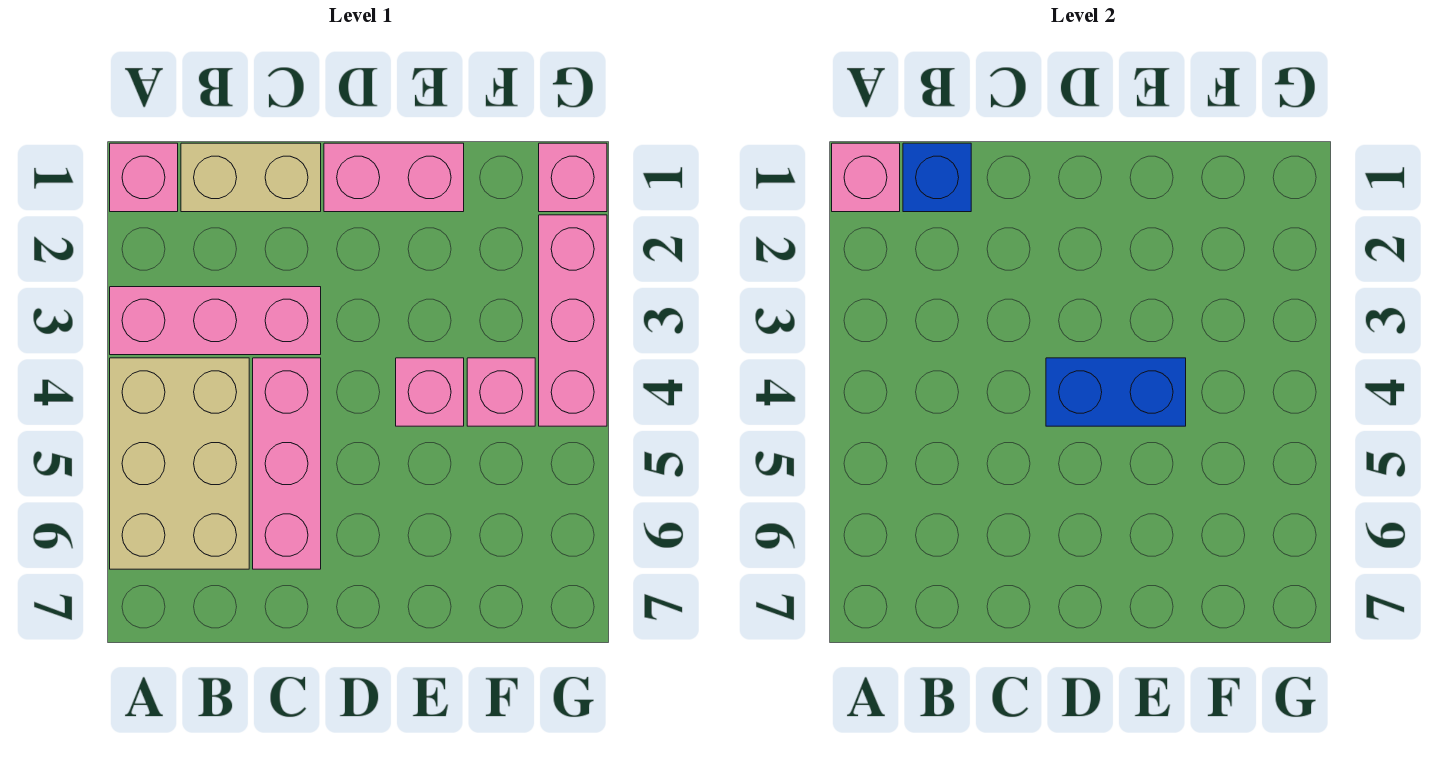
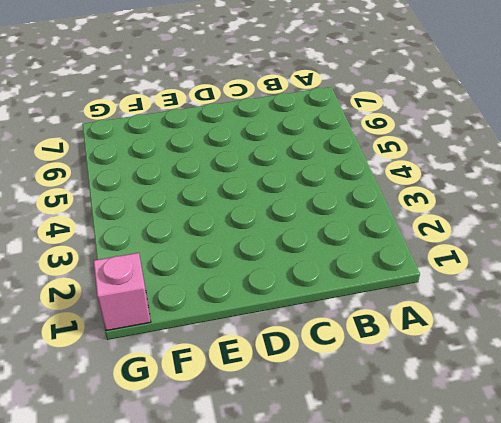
none -> pink brick A1 level 1
none -> pink brick A3:C3 level 1
none -> tan brick A4:B6 level 1

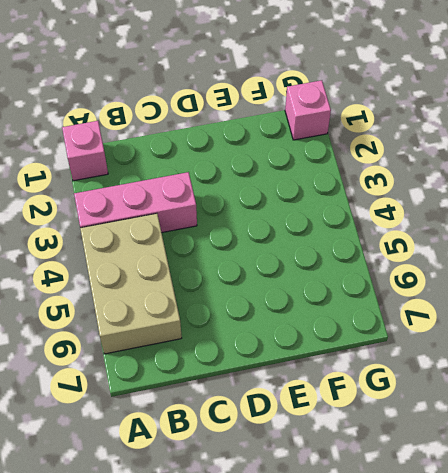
none -> tan brick B1:C1 level 1
none -> pink brick C4:C6 level 1
none -> pink brick D1:E1 level 1

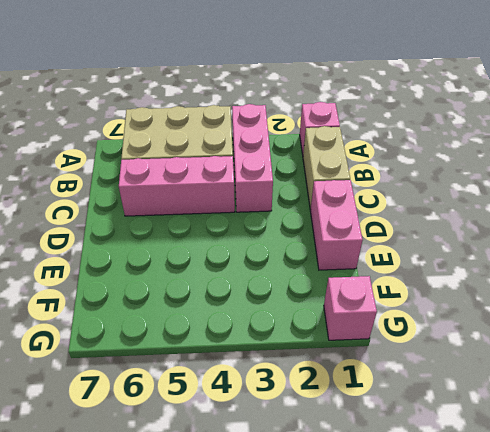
none -> pink brick E4 level 1
none -> pink brick F4 level 1
none -> pink brick G2:G4 level 1

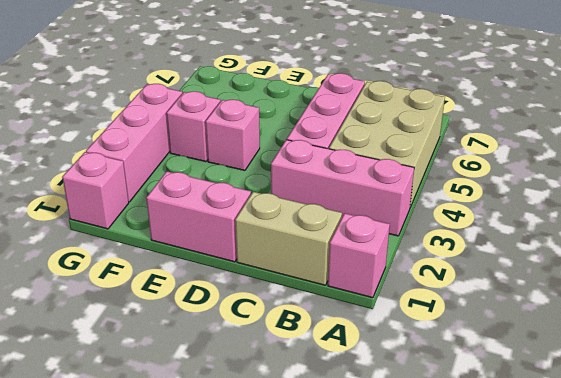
none -> pink brick A1 level 2
none -> blue brick B1 level 2
none -> blue brick D4:E4 level 2

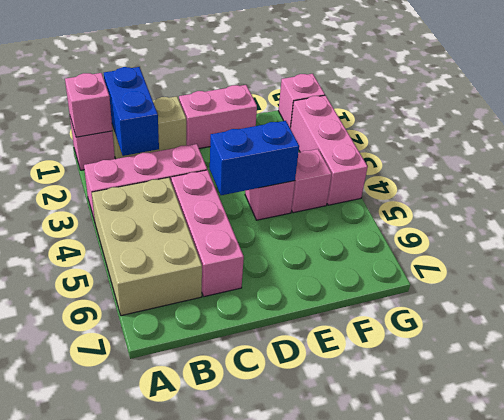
blue brick B1:B2 level 2 -> blue brick B1 level 2

